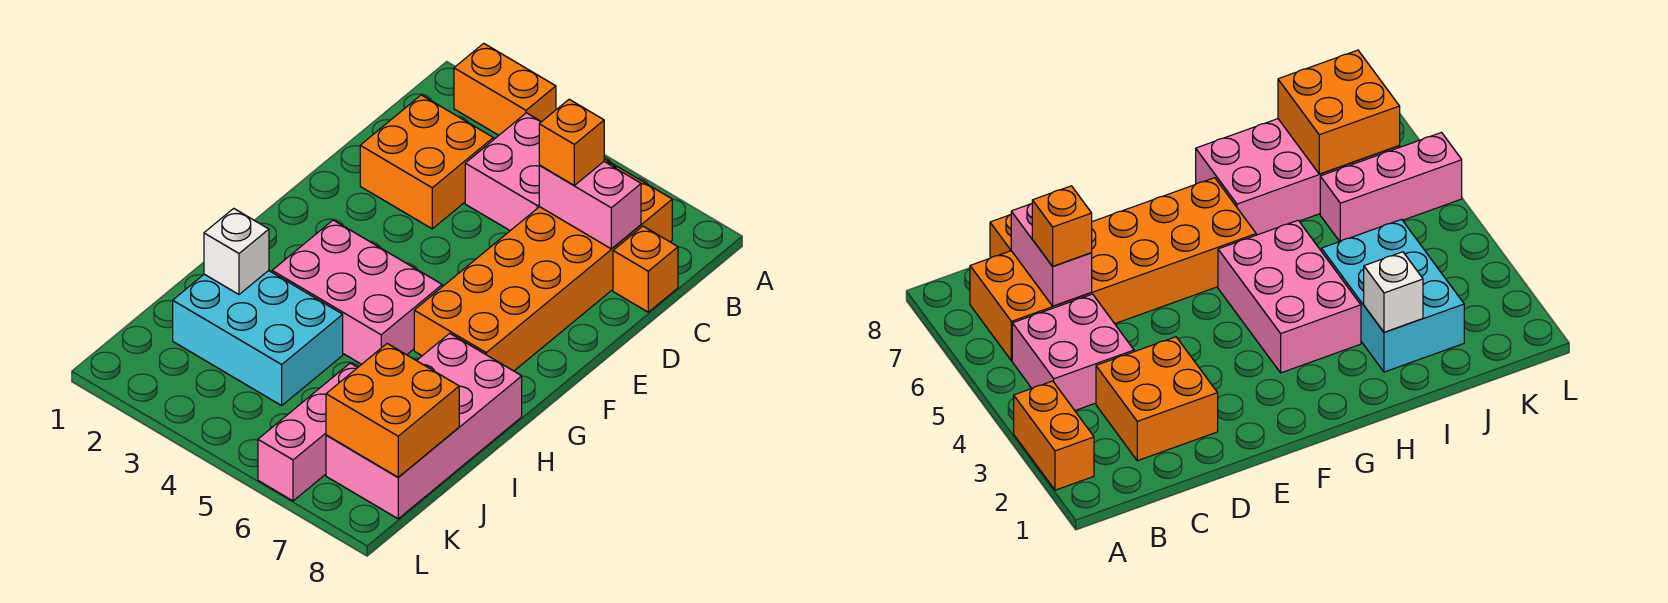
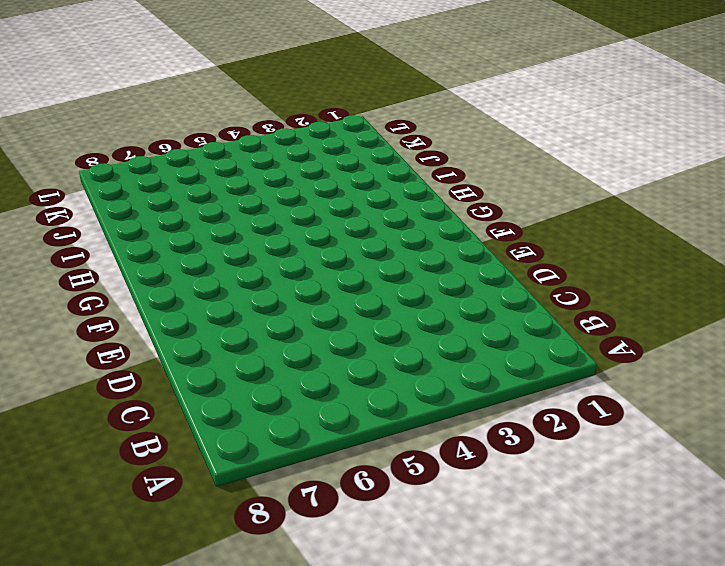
none -> orange brick A2:A3 level 1
none -> pink brick B4:C5 level 1
none -> orange brick B6:G7 level 1

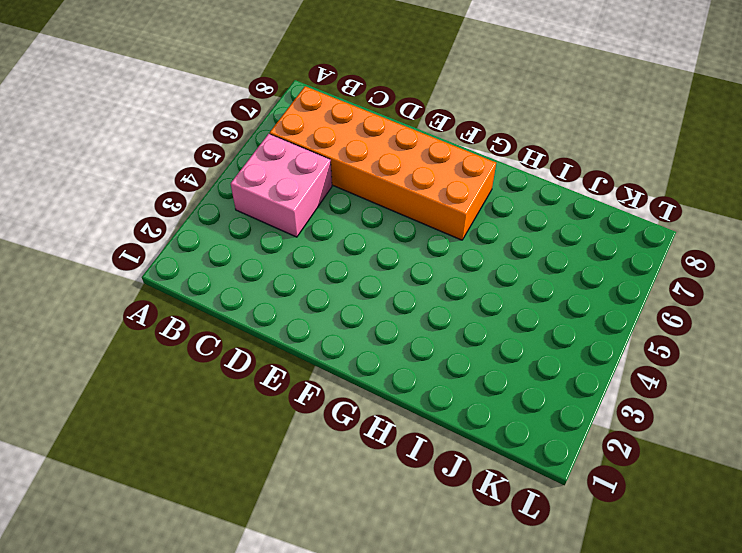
none -> orange brick A2:A3 level 1
none -> orange brick C2:D3 level 1
none -> orange brick C8 level 1

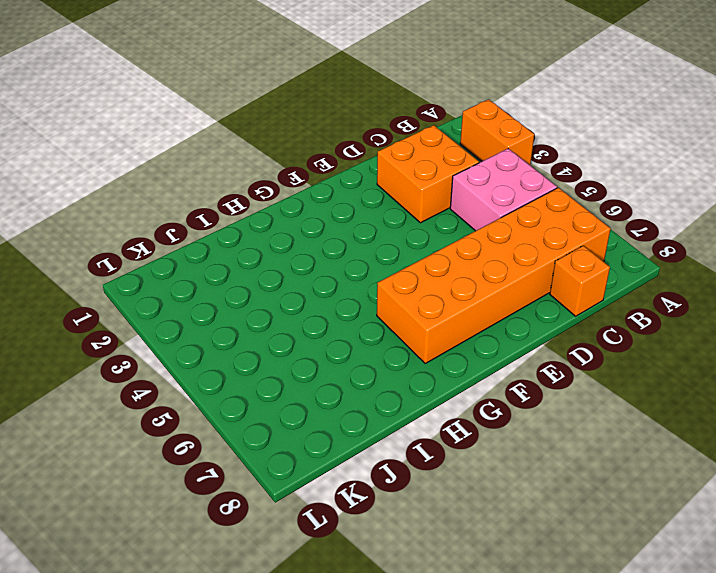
none -> pink brick G3:H5 level 1
none -> pink brick H7:K8 level 1
none -> cyan brick I2:J4 level 1

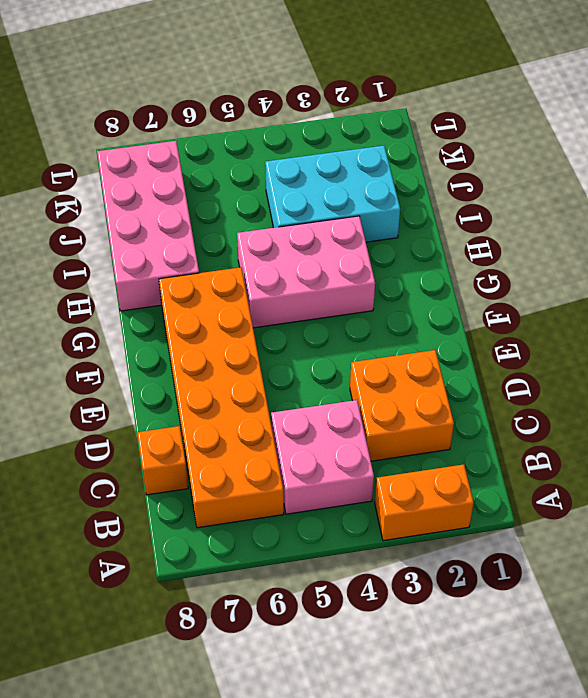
none -> pink brick J6:L6 level 1
none -> pink brick C6:C7 level 2
none -> white brick I2 level 2

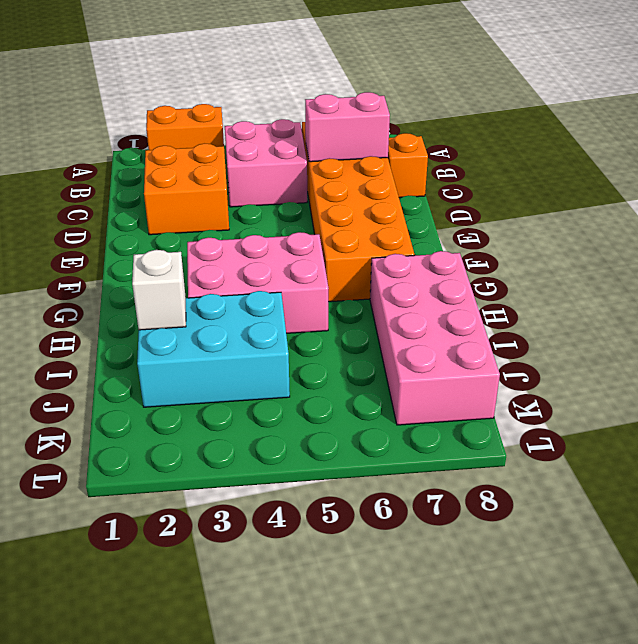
none -> pink brick J6:L6 level 1
none -> orange brick J7:K8 level 2
none -> orange brick C6 level 3

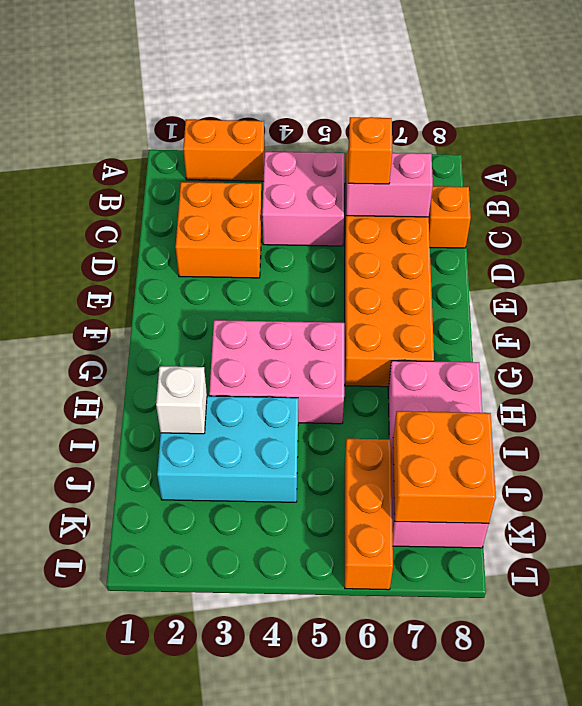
orange brick J6:L6 level 1 -> pink brick J6:L6 level 1

